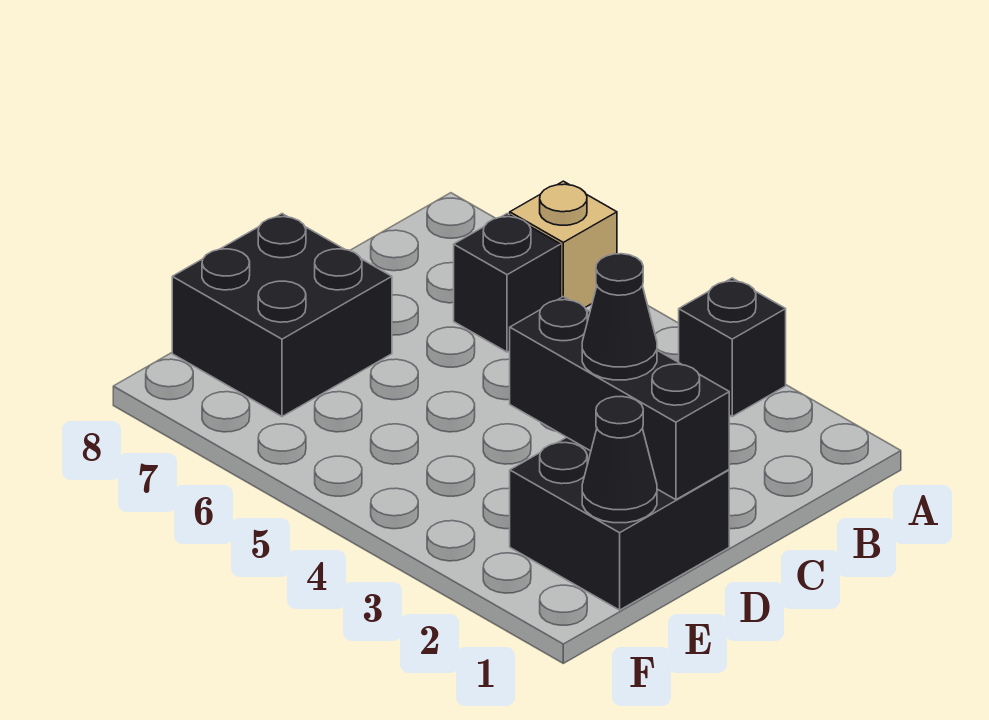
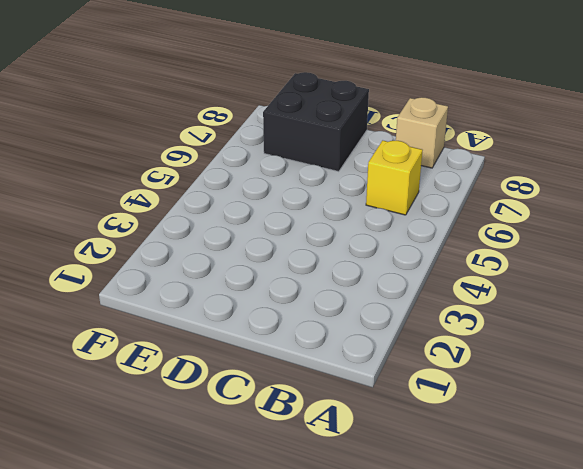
yellow brick B6 level 1 -> black brick B6 level 1
tan brick B8 level 1 -> tan brick A6 level 1
none -> black brick A3 level 1
none -> black brick D1:E2 level 1

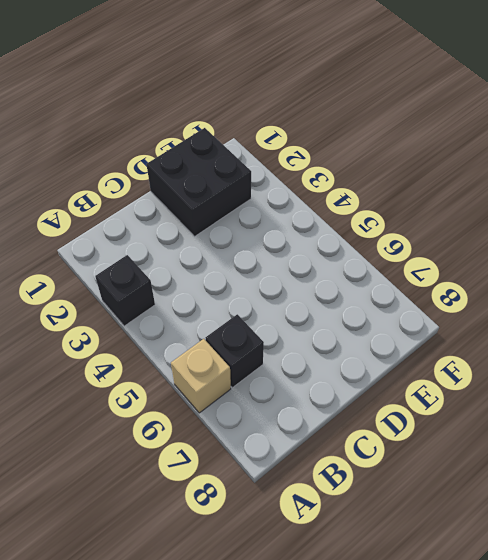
none -> black brick D7:E8 level 1
none -> black brick D1:D3 level 2

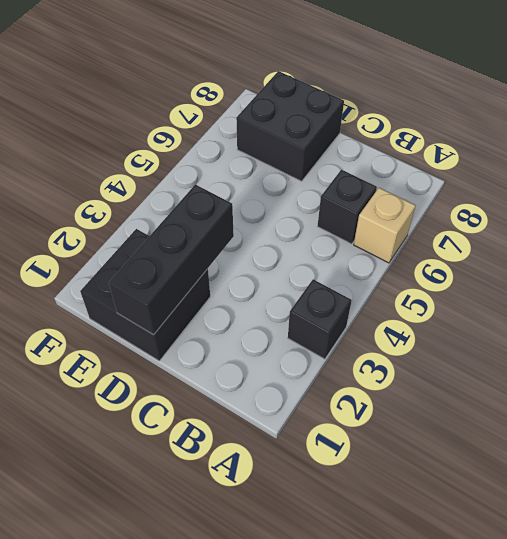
none -> black cone E1 level 2
none -> black cone D2 level 3

